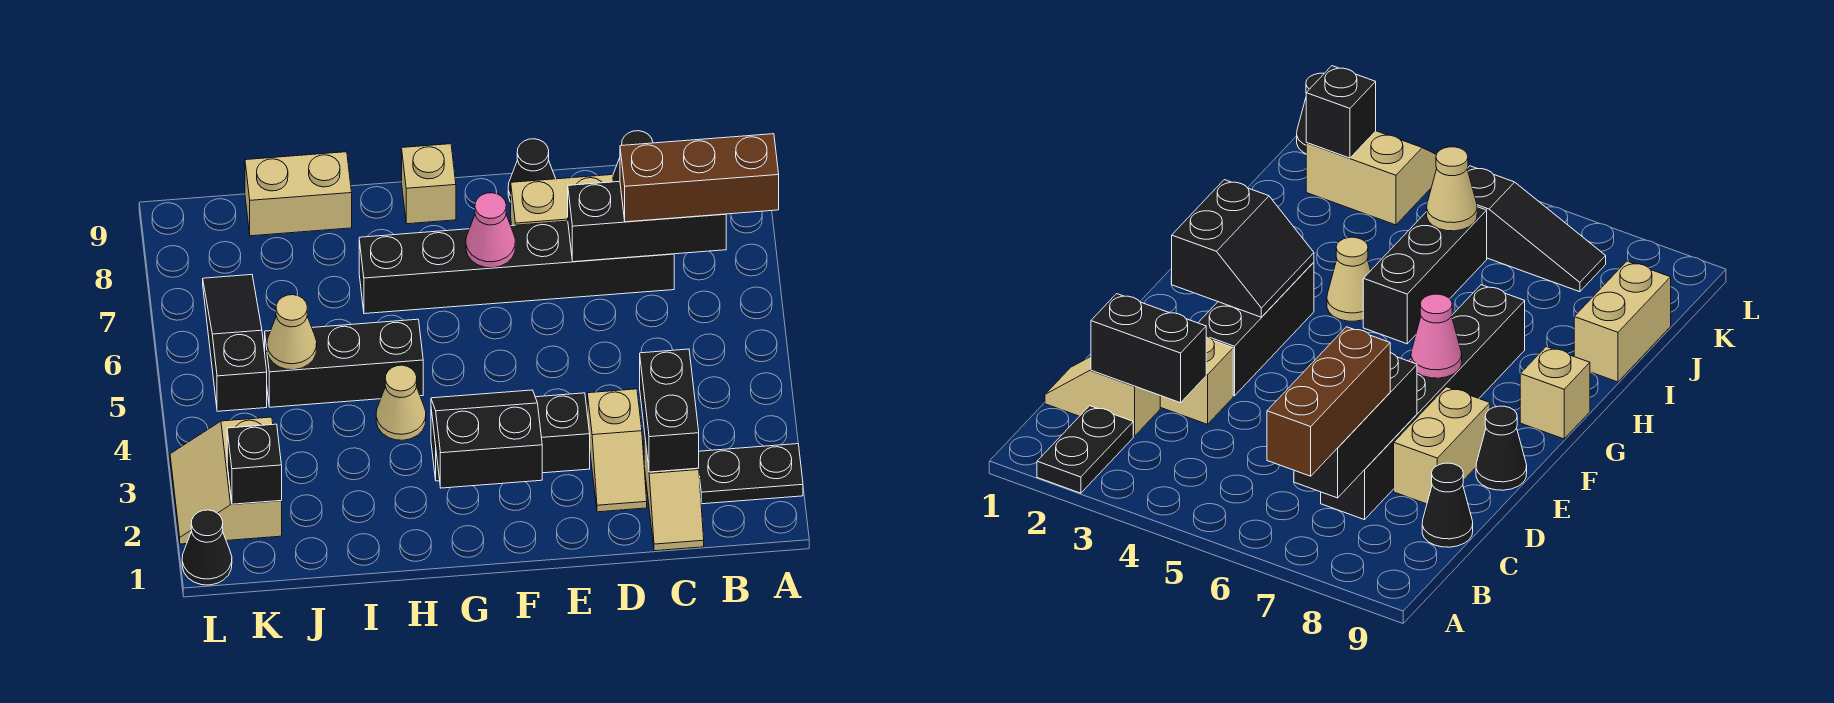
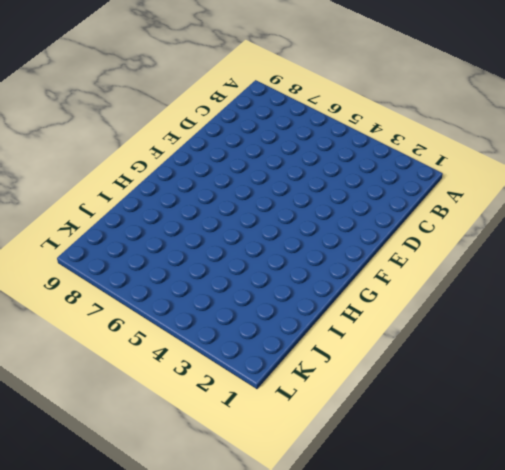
none -> black plate A2:B2 level 1
none -> tan slope C1:C2 level 1 top 2
none -> black brick C7:H7 level 1

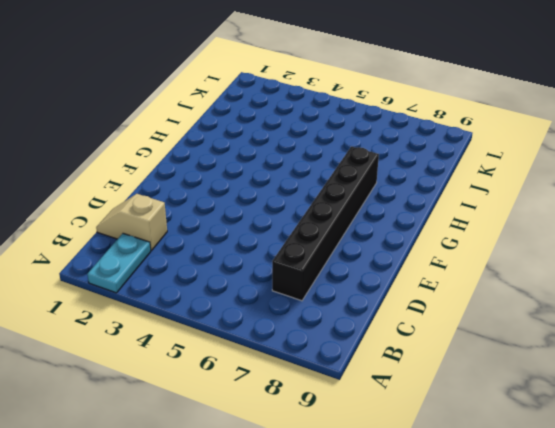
cyan plate A2:B2 level 1 -> black plate A2:B2 level 1
none -> black cone C9 level 1
none -> tan slope D2:D3 level 1 top 3
none -> tan brick D8:E8 level 1

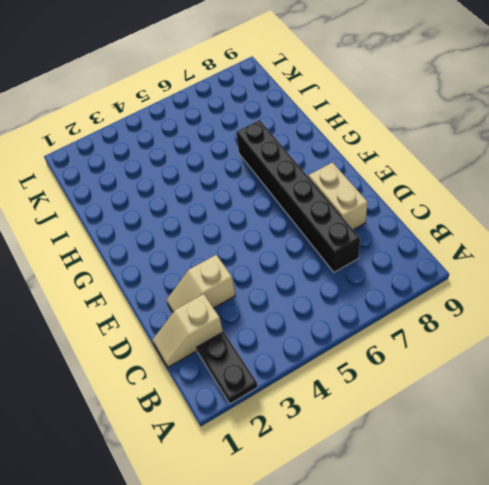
none -> black cone C9 level 1
none -> black brick E3:G3 level 1
none -> black cone E9 level 1

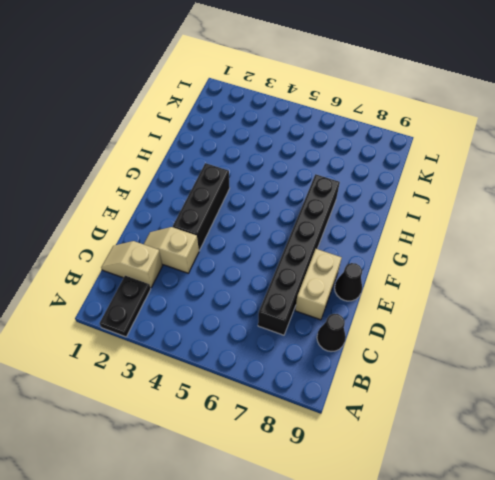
none -> tan brick G9 level 1
none -> tan cone H4 level 1
none -> black brick H5:J5 level 1

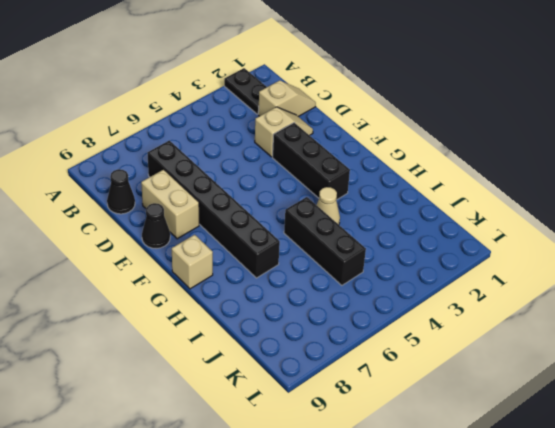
none -> tan brick I9:J9 level 1
none -> tan slope K2:L3 level 1 top K
none -> black slope K5:K7 level 1 top 5

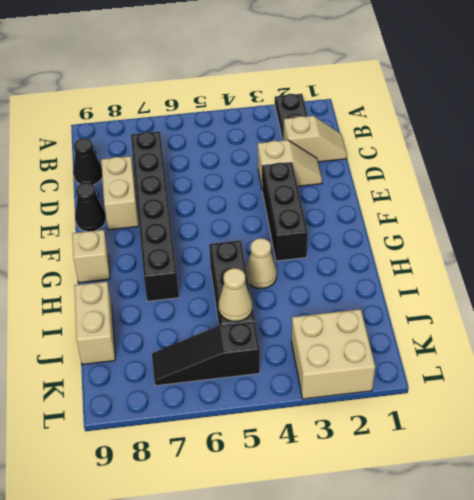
tan brick K2:L3 level 1 -> tan slope K2:L3 level 1 top K
none -> black cone L1 level 1
none -> black brick B7:D7 level 2
none -> black brick C2:C3 level 2

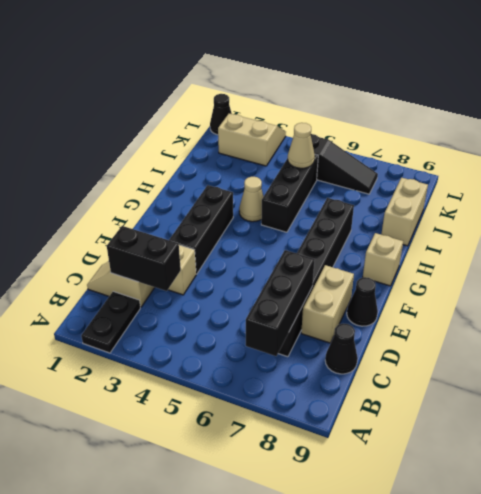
none -> black slope F2:G3 level 2 top 2
none -> pink cone F7 level 2
none -> black brick K2 level 2

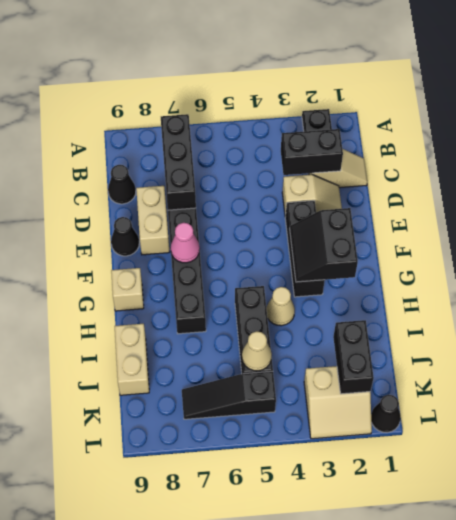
black brick J2:K2 level 2 -> black brick K2 level 2
none -> brown brick A7:C7 level 3

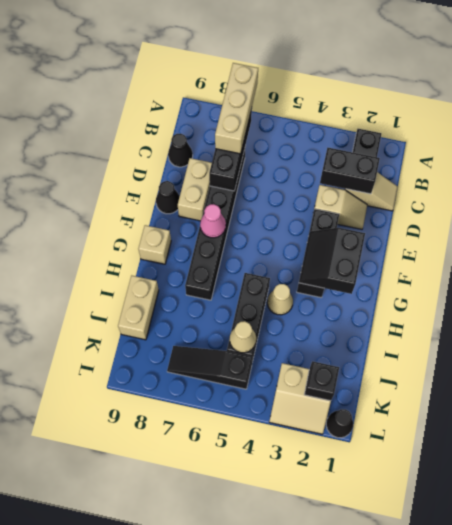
tan brick A7:C7 level 3 -> brown brick A7:C7 level 3

